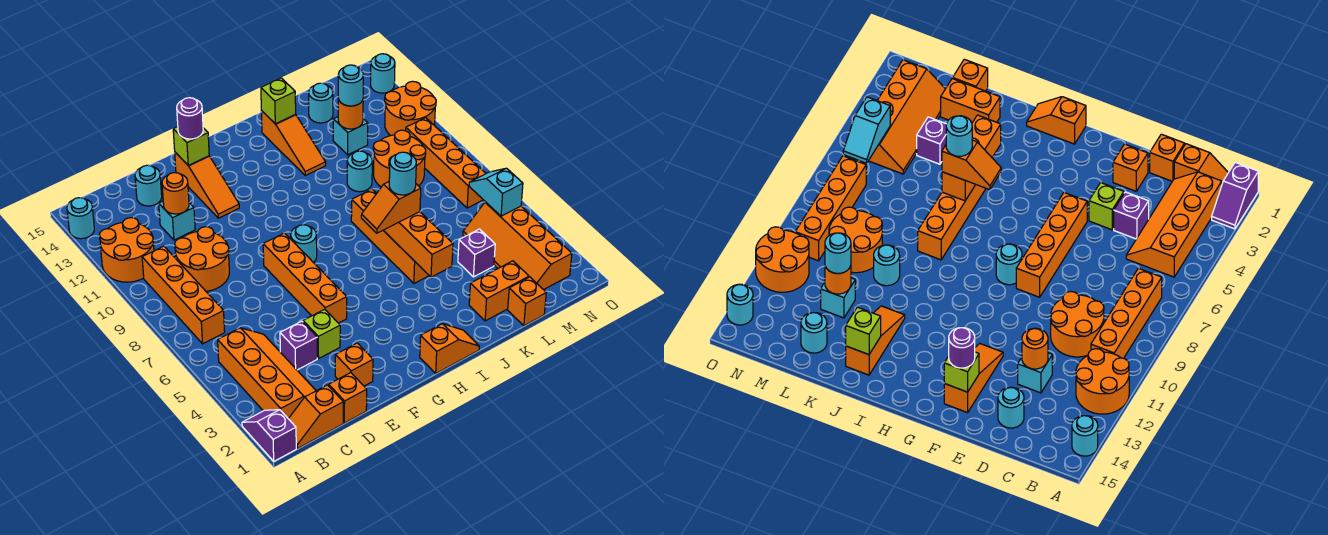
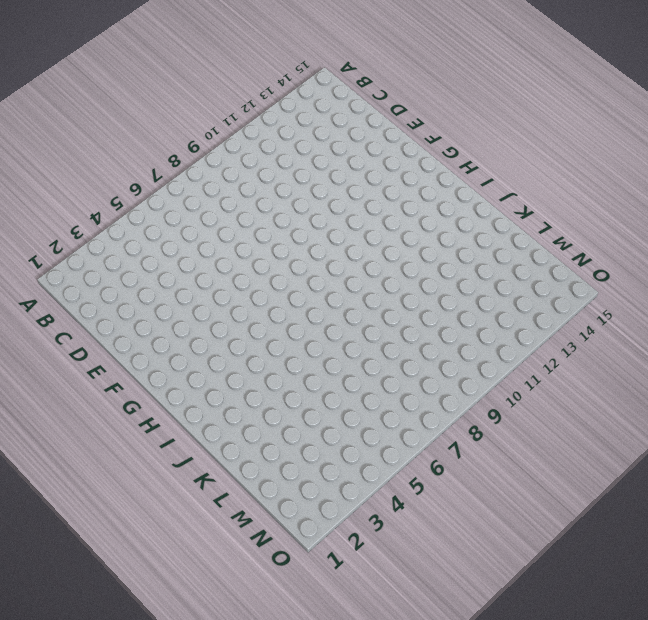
none -> purple slope A1:A2 level 1 top 1
none -> orange round brick A11:B12 level 1
none -> cyan round brick A14 level 1
none -> orange slope B1:C1 level 1 top C

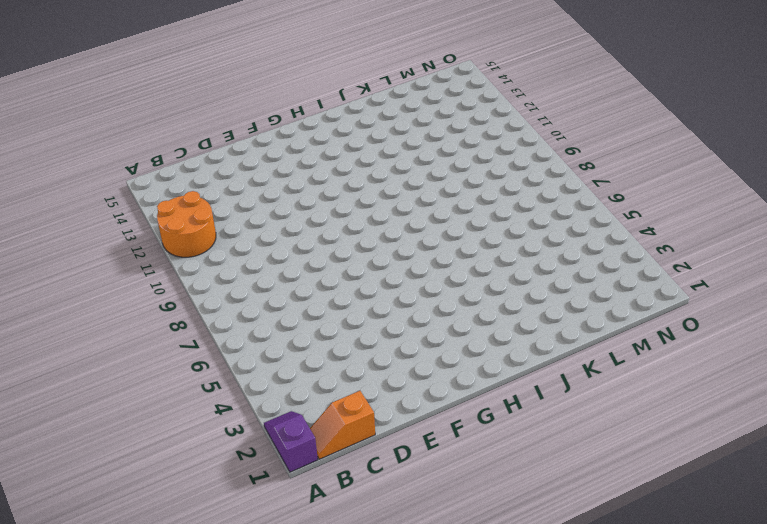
none -> cyan round brick A14 level 1
none -> orange slope B2:C5 level 1 top B
none -> orange brick B7:B10 level 1
none -> orange round brick C9:D10 level 1

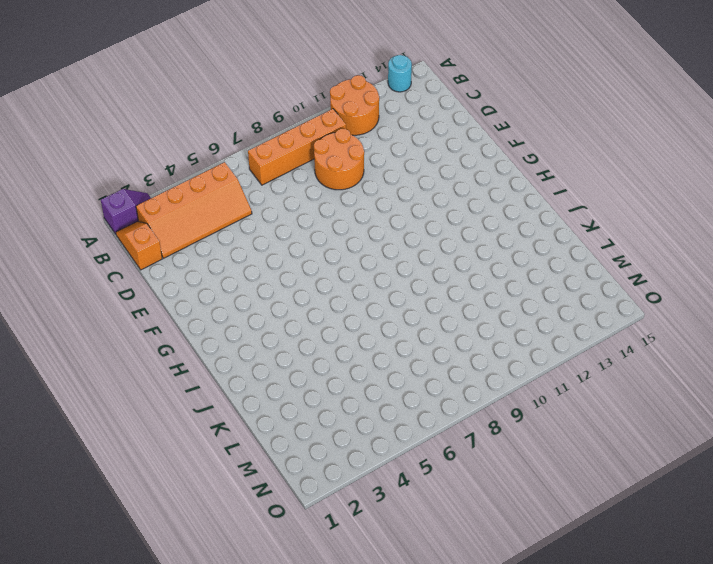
none -> orange brick D1 level 1
none -> purple brick D4 level 1
none -> cyan brick D12 level 1
none -> cyan round brick D14 level 1

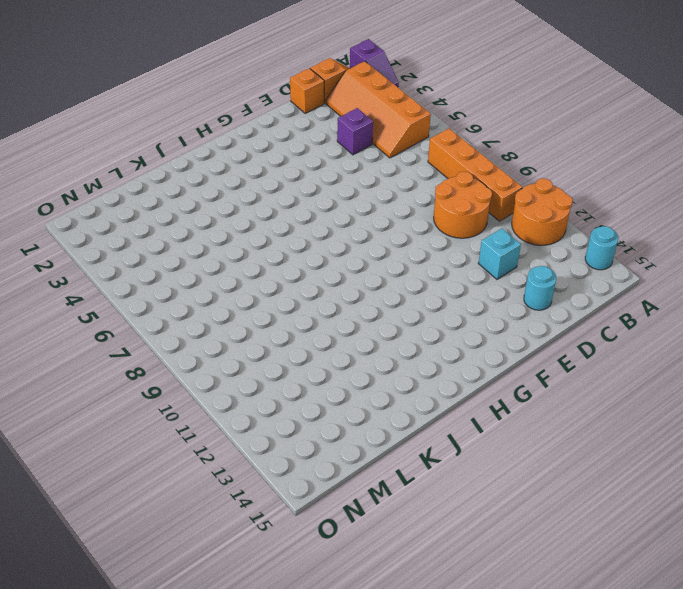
none -> orange brick E2 level 1
none -> lime brick E4 level 1
none -> orange brick F5:F8 level 1
none -> orange slope F12:F14 level 1 top 14

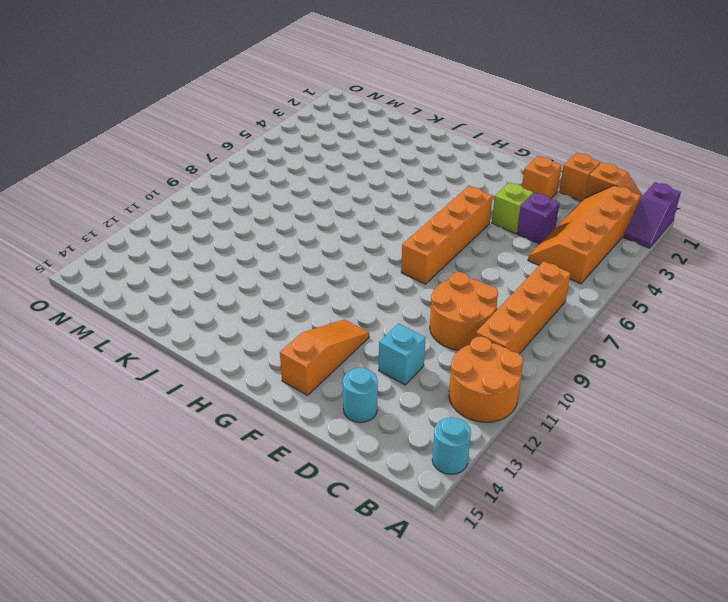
none -> cyan round brick G8 level 1
none -> orange slope H1:I1 level 1 top H
none -> orange brick J5:J8 level 1
none -> orange slope J12:J14 level 1 top 14

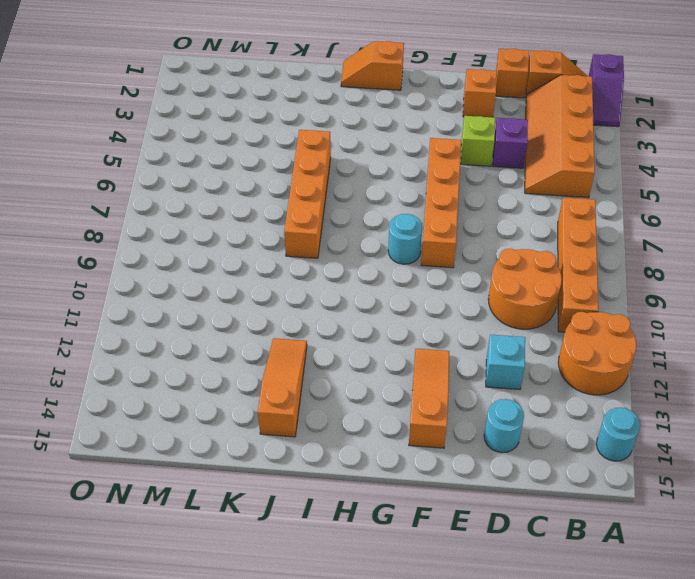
none -> orange brick K2:L2 level 1
none -> cyan round brick K10 level 1
none -> orange brick L1 level 1
none -> purple brick L4 level 1

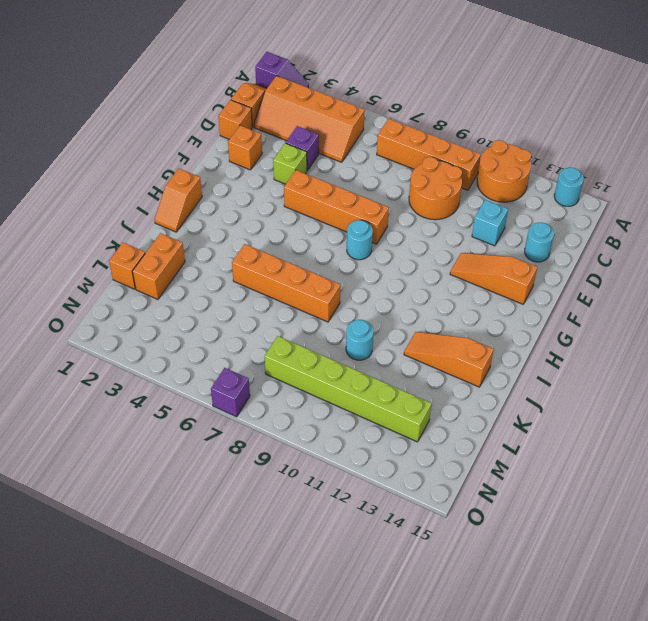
lime brick M8:M13 level 1 -> orange round brick L9:M10 level 1
purple brick O7 level 1 -> purple brick L4 level 1
none -> cyan brick L12 level 1
none -> cyan round brick L14 level 1
none -> orange slope M2:N5 level 1 top N
none -> orange brick N7:N10 level 1

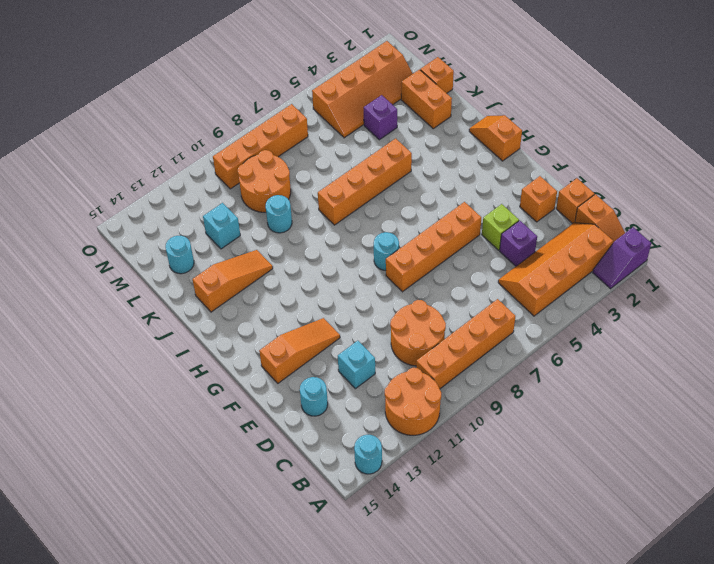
none -> orange round brick N11:O12 level 1
none -> cyan round brick O14 level 1
none -> orange round brick D12 level 2
none -> lime brick F14 level 2

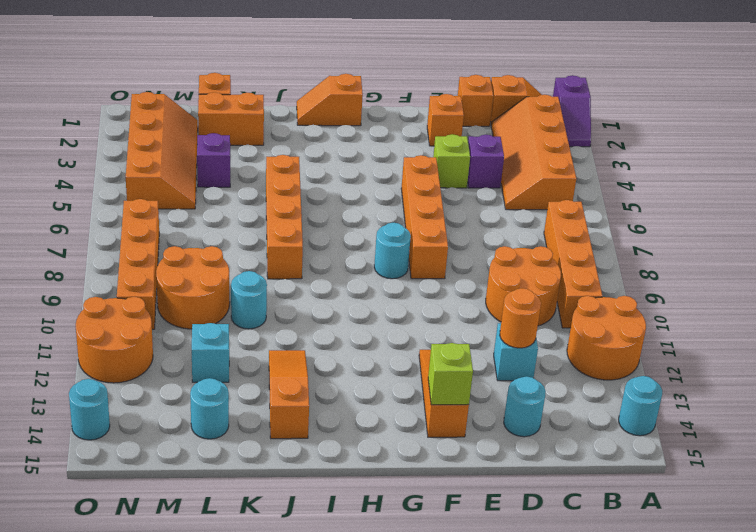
none -> orange brick J4:J6 level 2
none -> lime brick J14 level 2
none -> orange round brick L12 level 2
none -> cyan slope N5:N6 level 2 top 5

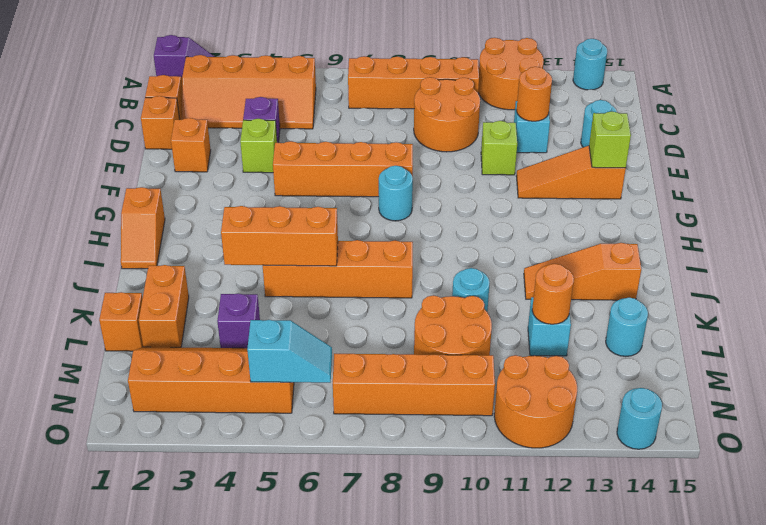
lime brick E11 level 1 -> lime brick J14 level 2
none -> purple round brick F14 level 3
none -> orange slope I6:J6 level 3 top J
none -> cyan round brick L12 level 3
none -> cyan round brick J6 level 4

